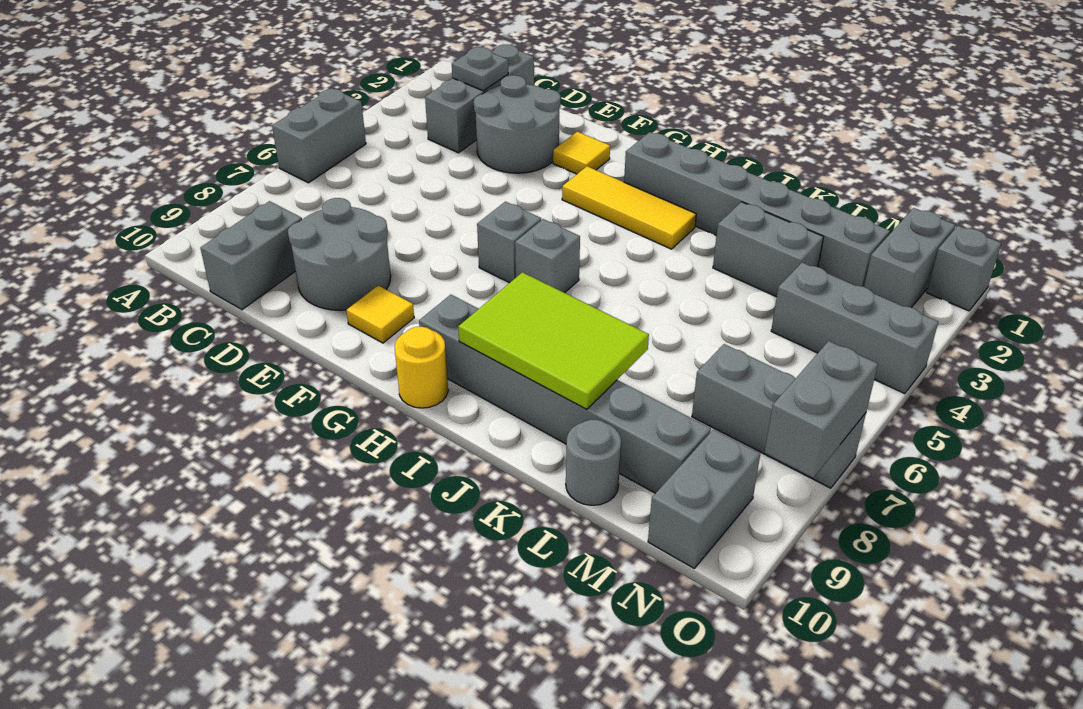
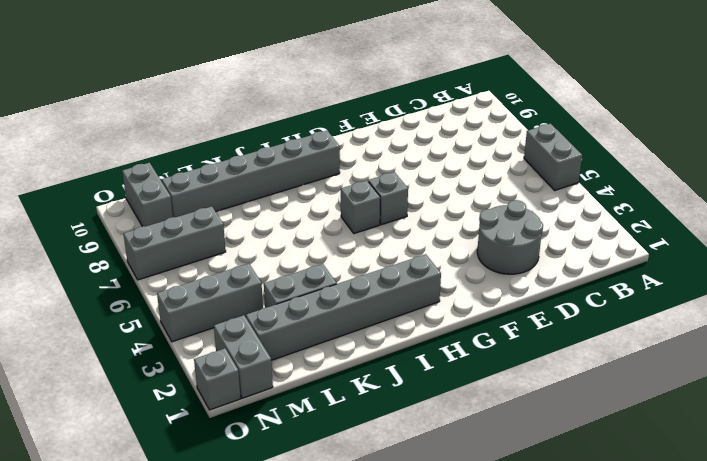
none -> grey brick C1:C3 level 1
none -> grey brick C9:C10 level 1
none -> grey round brick D8:E9 level 1

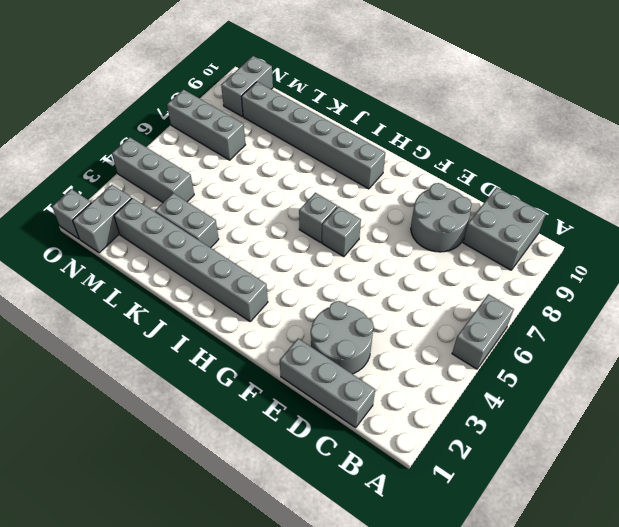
grey brick B9:C10 level 1 -> grey brick C9:C10 level 1
grey brick C1:E1 level 1 -> grey brick C1:C3 level 1
none -> yellow tile F2 level 1
none -> yellow tile F9 level 1
none -> yellow tile G3:I3 level 1

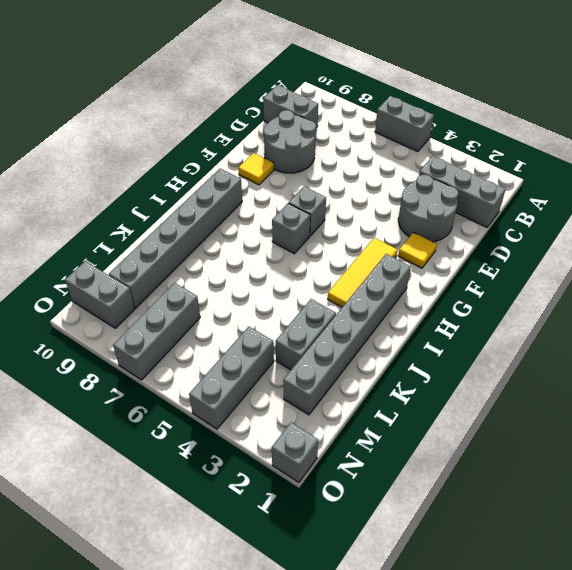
none -> yellow round brick H10 level 1
none -> grey round brick L10 level 1
none -> grey brick N1:N2 level 1

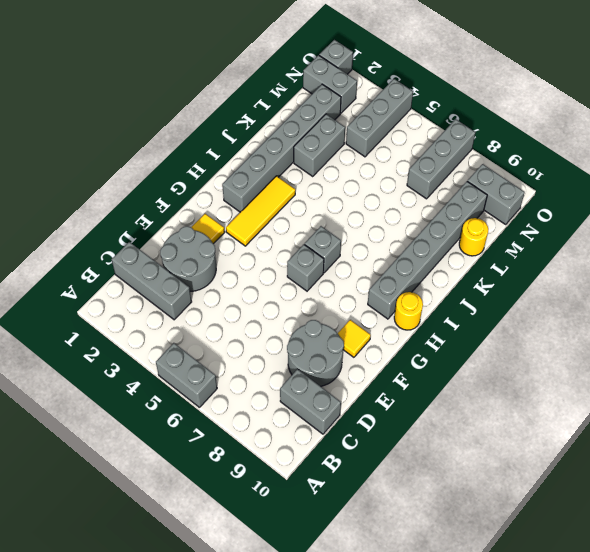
yellow round brick L10 level 1 -> grey round brick L10 level 1
none -> grey plate C2 level 2
none -> lime tile I8:K9 level 2
none -> grey brick O7:O8 level 2

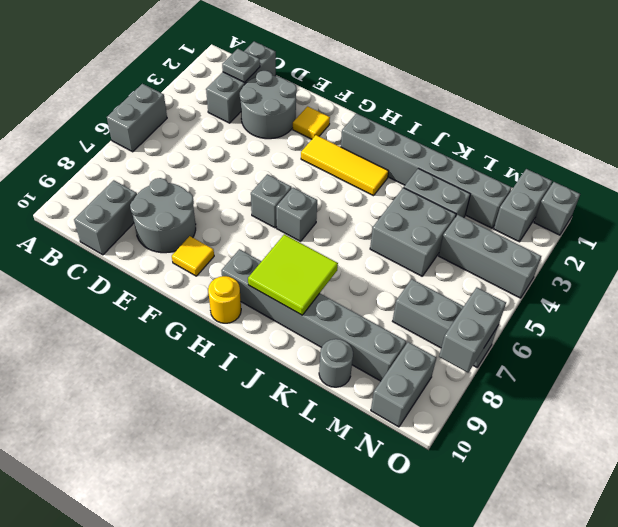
lime tile I8:J9 level 2 -> lime tile I8:K9 level 2
grey brick K4:L5 level 1 -> none

